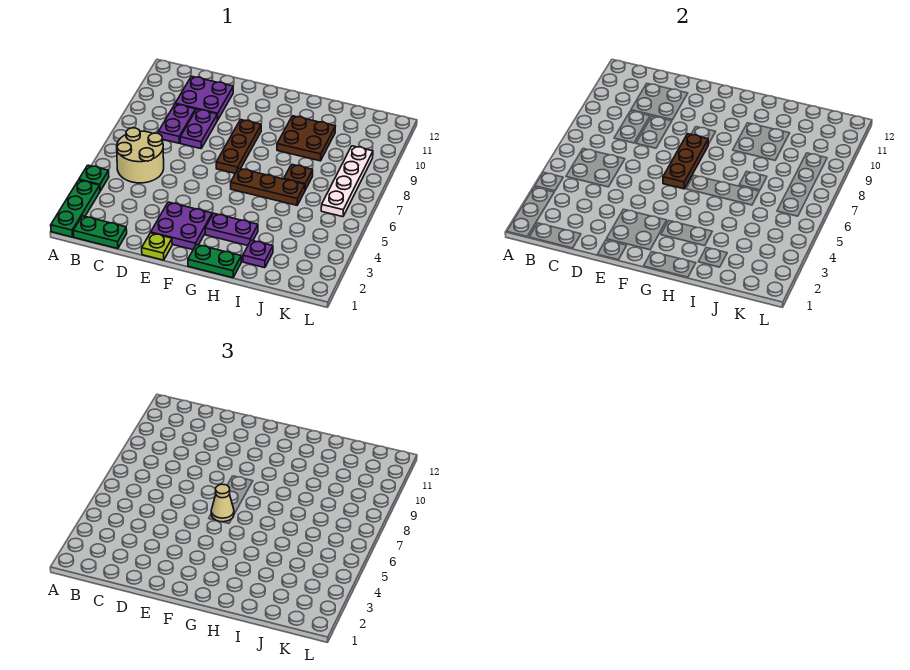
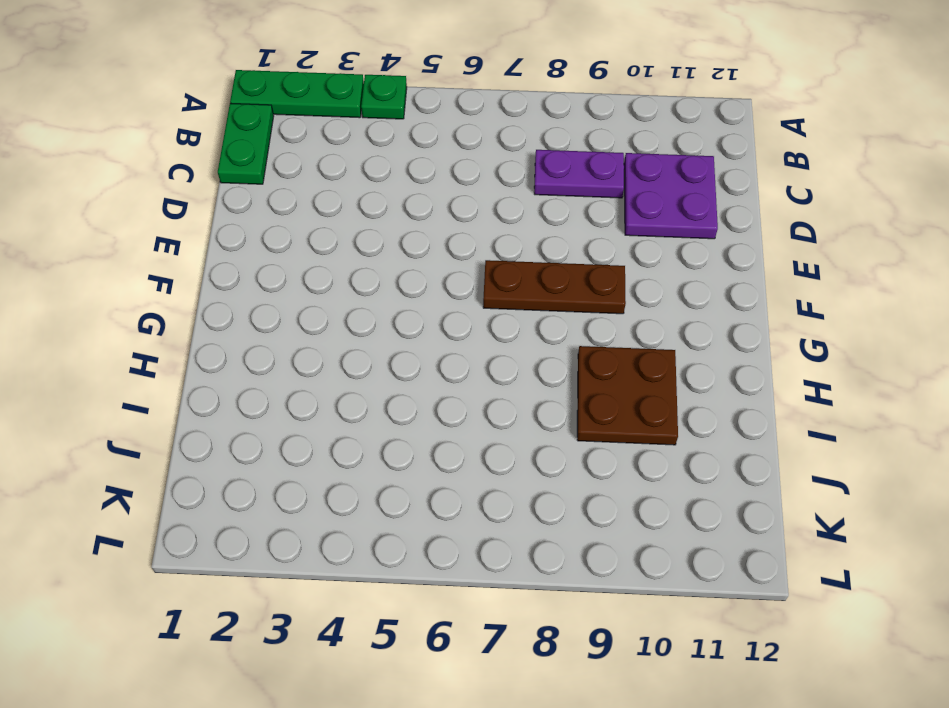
none -> tan round brick B5:C6 level 1
none -> purple plate D8:D9 level 1
none -> lime plate E1 level 1

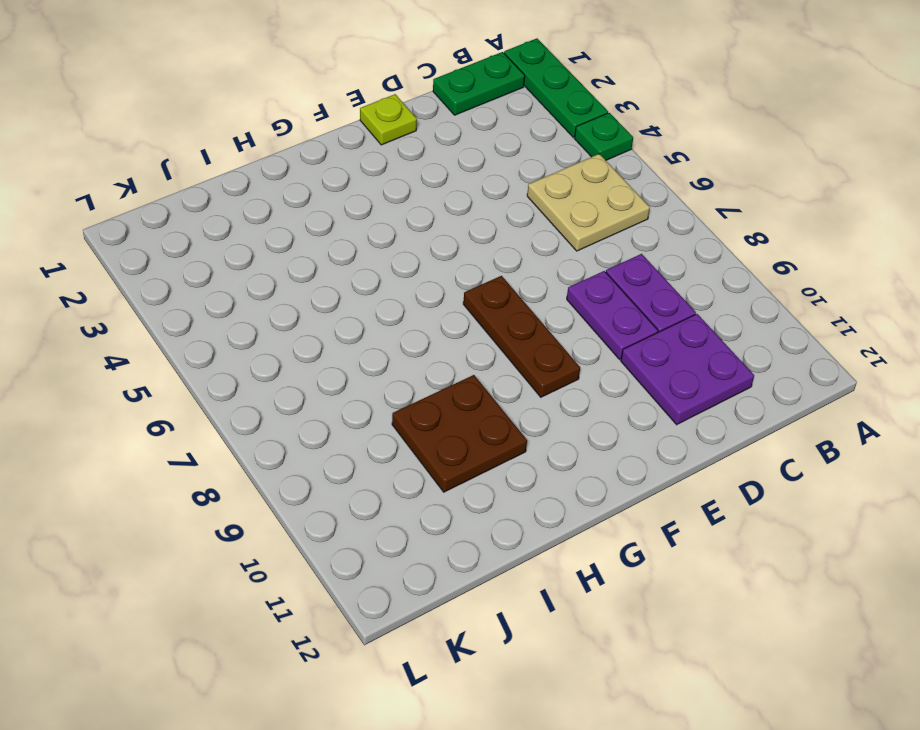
tan plate B5:C6 level 1 -> tan round brick B5:C6 level 1
none -> purple plate E2:F3 level 1
none -> green plate G1:H1 level 1
none -> purple plate G3:H3 level 1

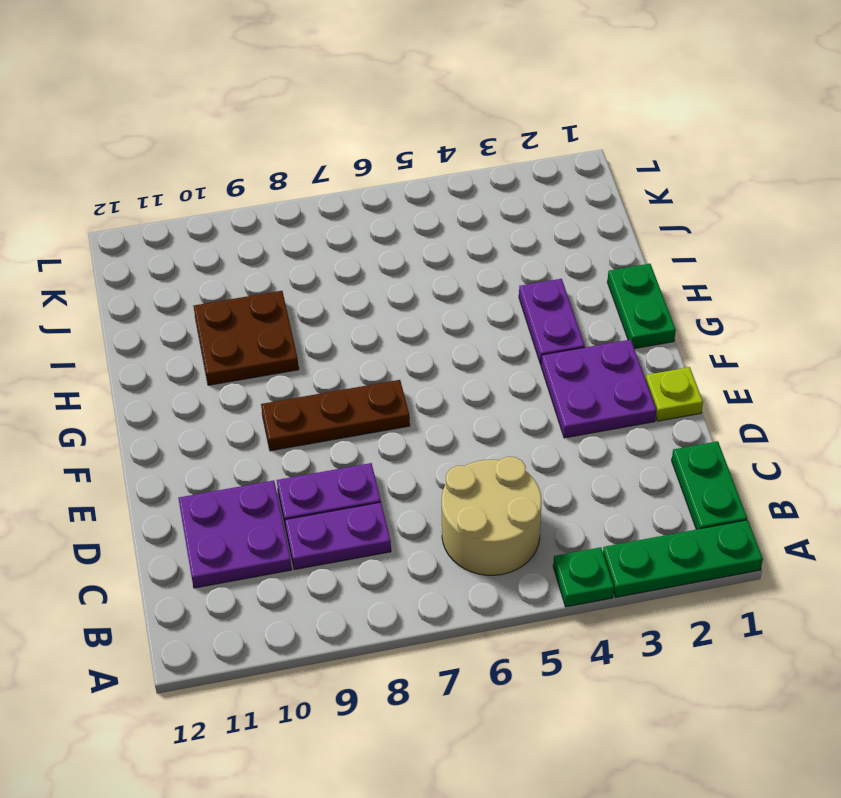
none -> brown plate G6:I6 level 1
none -> purple plate I2 level 1
none -> brown plate I7 level 1

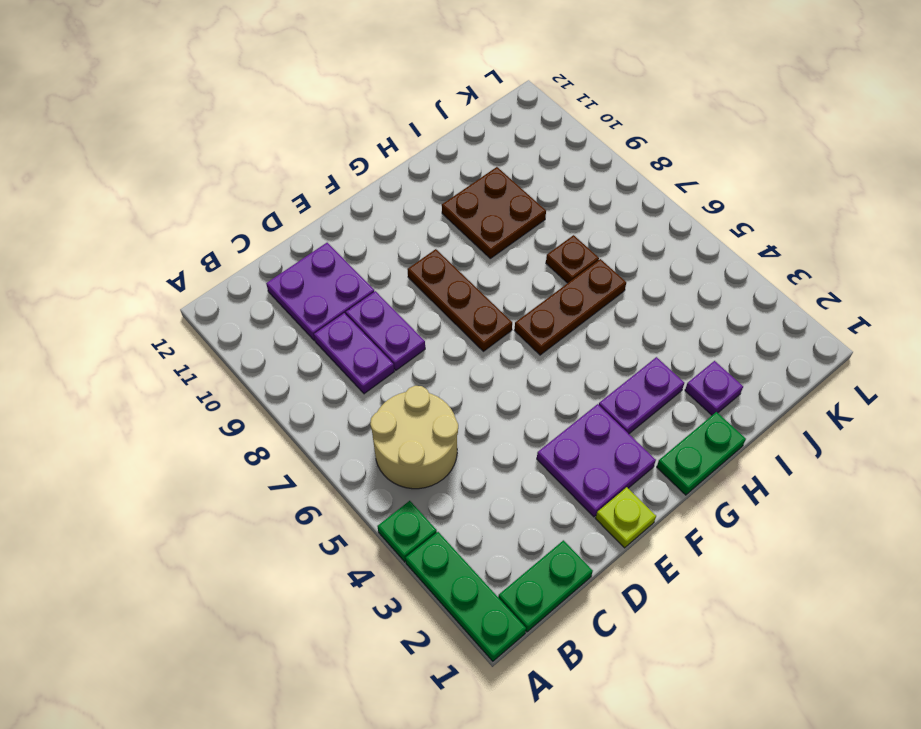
none -> white plate K6:K9 level 1
none -> brown plate F6:F8 level 2
none -> tan cone F6 level 3

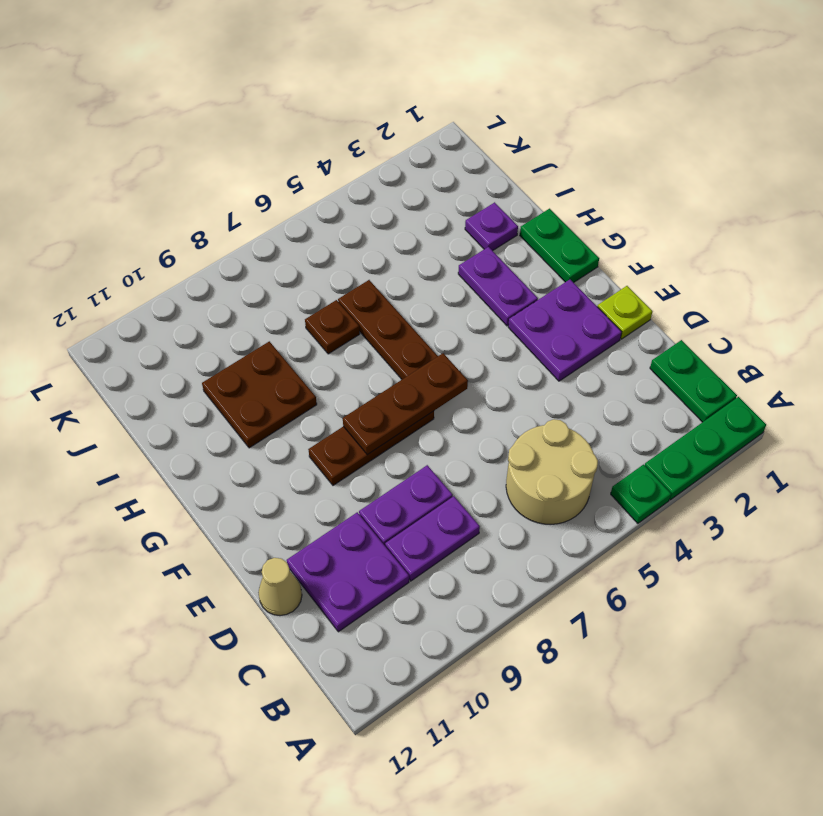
tan cone D12 level 1 -> tan cone F6 level 3
none -> white plate K6:K9 level 1

